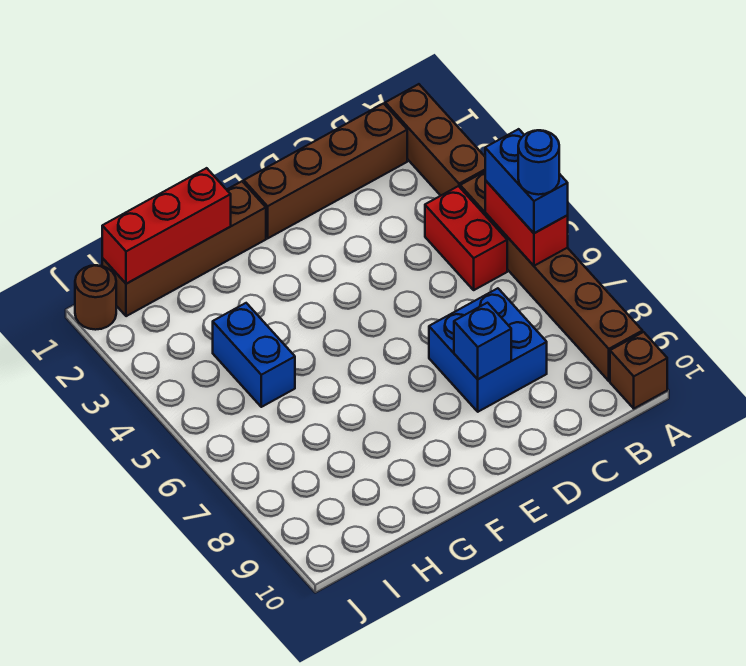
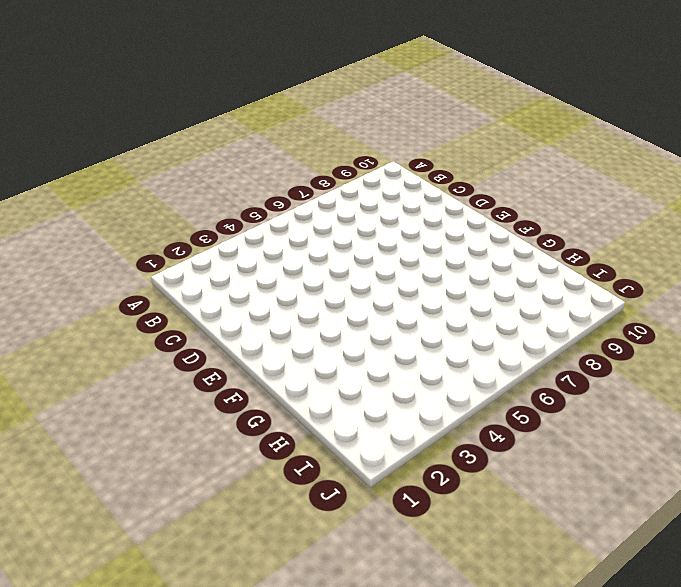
none -> brown brick A1:A3 level 1
none -> brown brick A4:A9 level 1
none -> brown brick A10 level 1

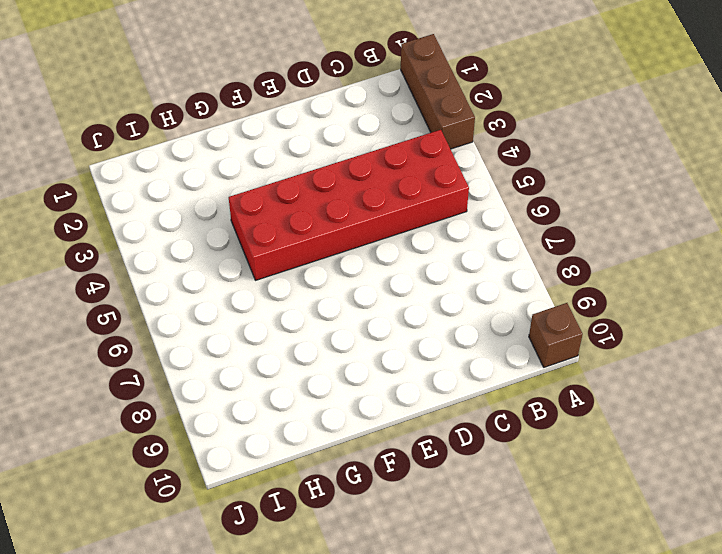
red brick B4:G5 level 1 -> red brick B4:B5 level 1
none -> brown brick A4:A9 level 1
none -> brown brick B1:E1 level 1
none -> blue brick C7:D8 level 1

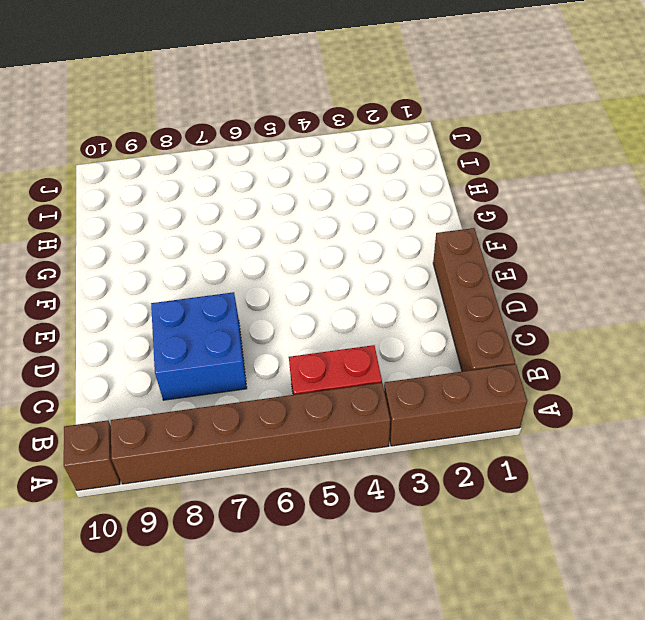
none -> brown brick F1:I1 level 1
none -> blue brick H4:H5 level 1
none -> brown round brick J1 level 1

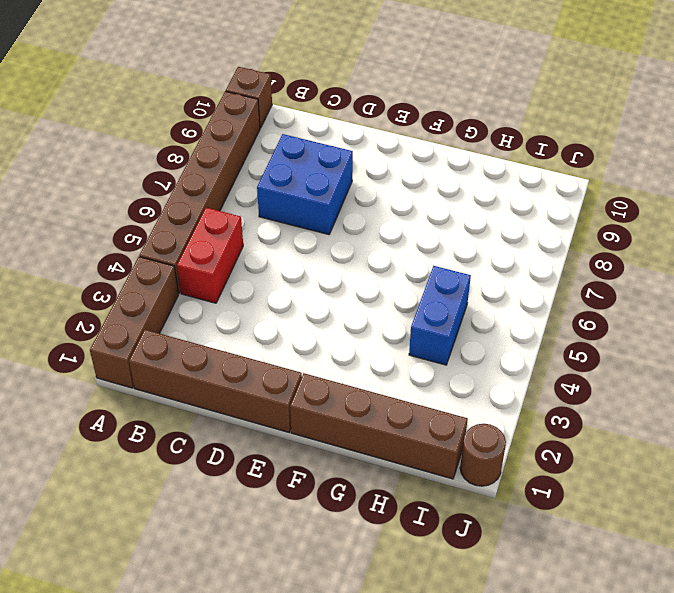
none -> red brick A5:A6 level 2
none -> blue brick D8 level 2
none -> red brick G1:I1 level 2

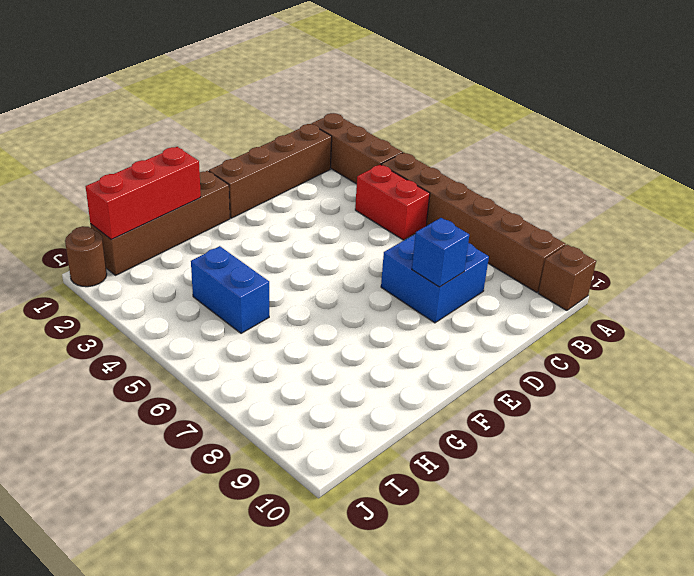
none -> red brick A5:A6 level 2
none -> blue brick A5:A6 level 3
none -> blue round brick A6 level 4

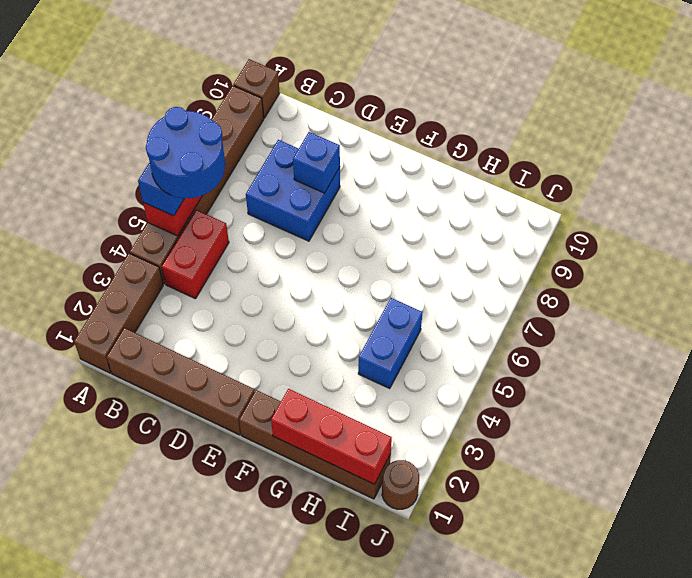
blue round brick A5:B6 level 4 -> blue round brick A6 level 4

